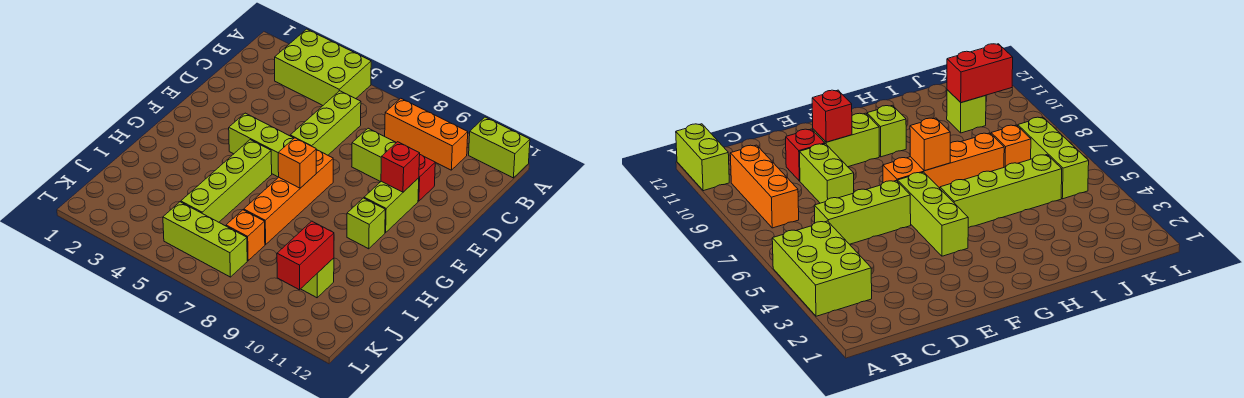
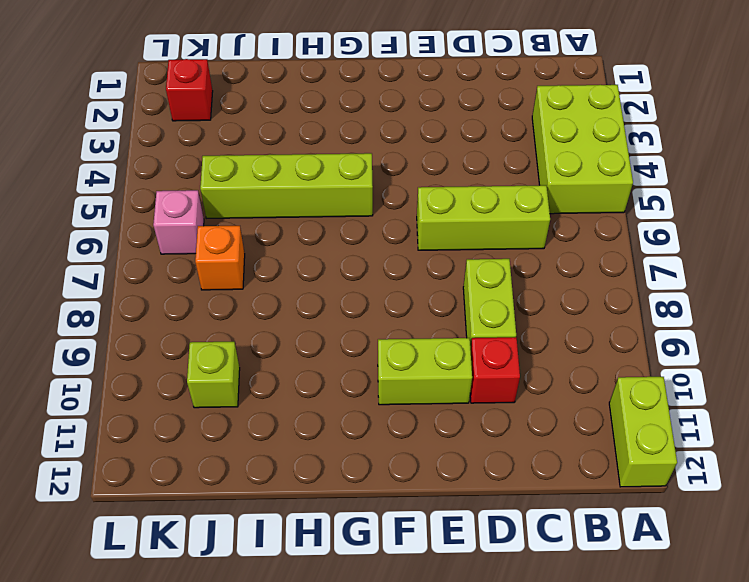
red brick K2 level 1 -> red brick E10 level 2
pink brick K6 level 1 -> lime brick K5:K7 level 1
none -> orange brick B8:B10 level 1
none -> lime brick F4:F6 level 1
none -> orange brick F7:I7 level 1

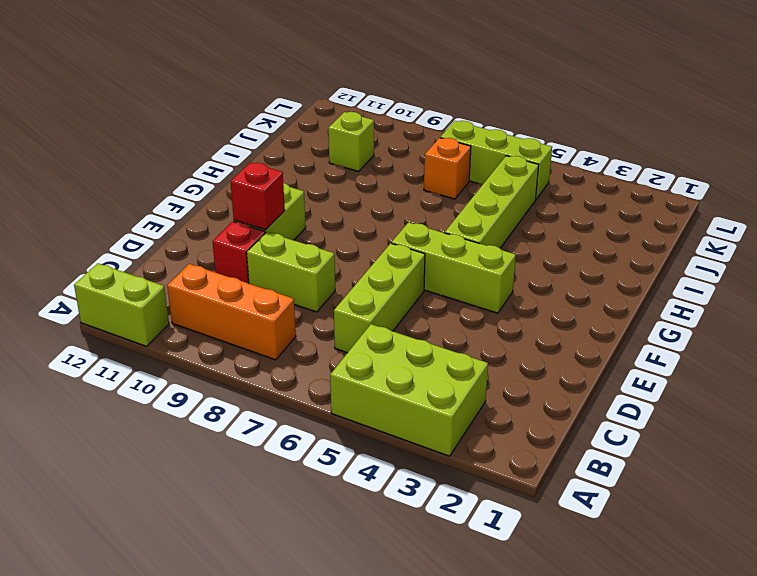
none -> orange brick F7:I7 level 1
none -> lime brick G10 level 1
none -> orange brick G7 level 2

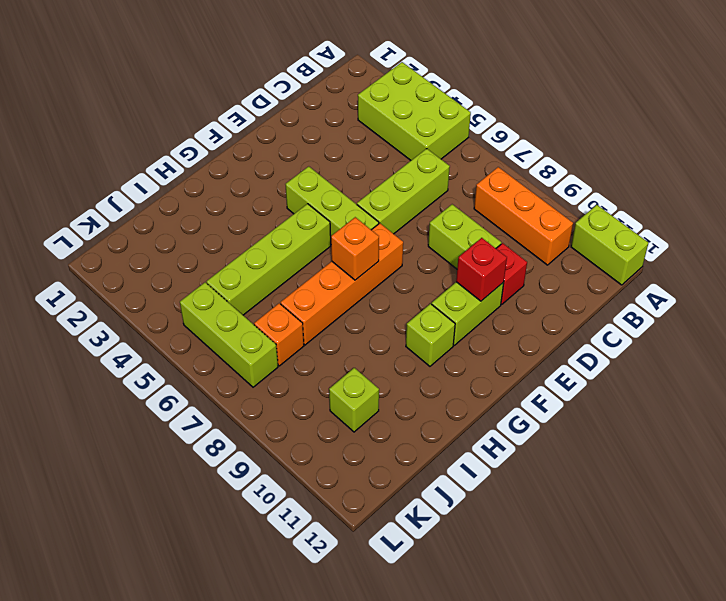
none -> red brick J10:K10 level 2

